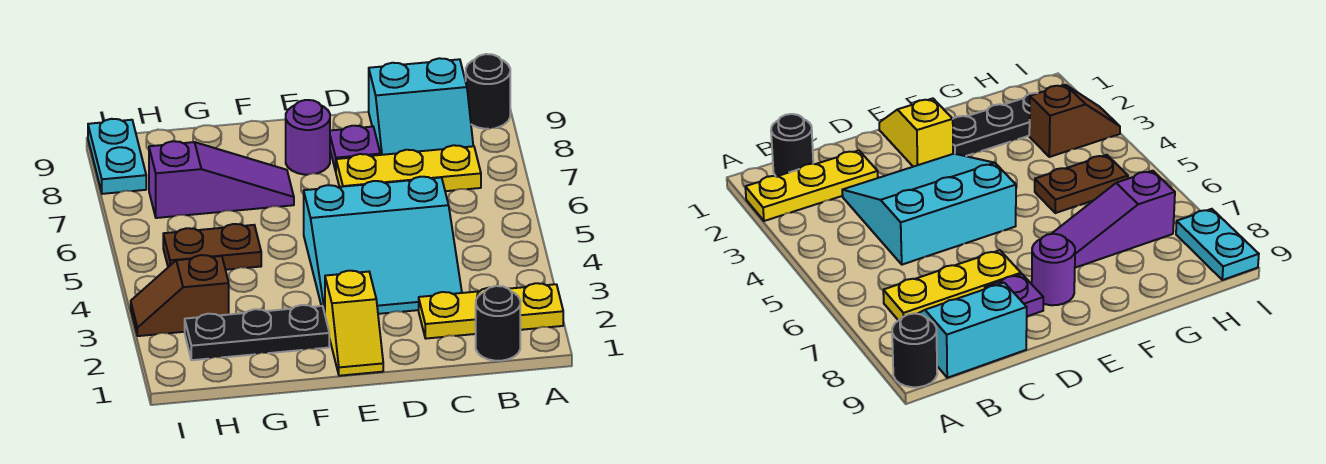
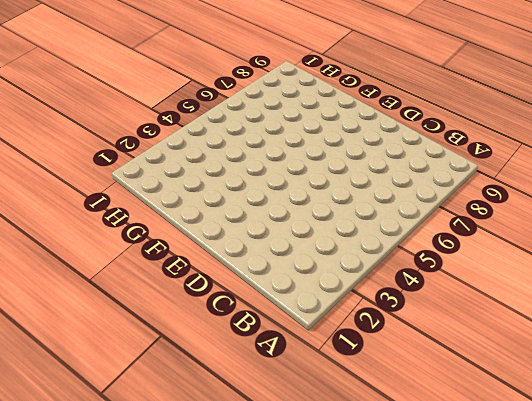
none -> yellow plate A2:C2 level 1
none -> black round brick A9 level 1
none -> black round brick B1 level 1

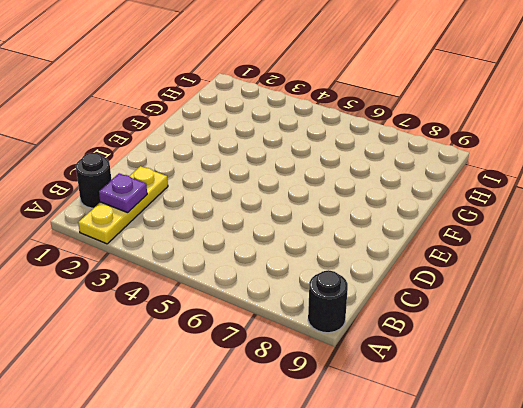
purple plate B2 level 2 -> purple plate D8 level 1
none -> yellow plate B7:D7 level 1
none -> cyan slope B8:C9 level 1 top 9
none -> cyan slope C3:E5 level 1 top 5

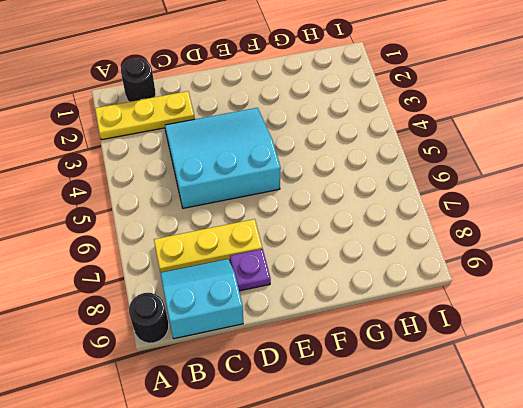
none -> yellow slope E1:E2 level 1 top 2
none -> purple round brick E8 level 1
none -> black plate F2:H2 level 1

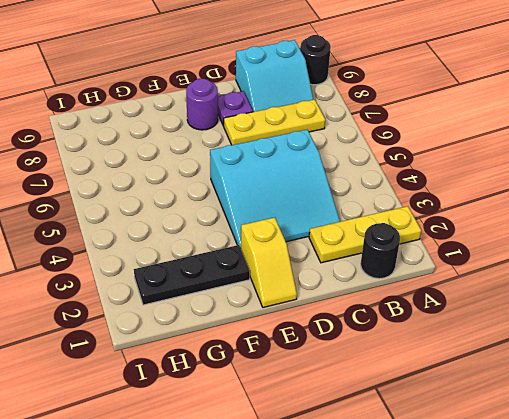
none -> purple slope F7:H7 level 1 top H
none -> brown plate G5:H5 level 1
none -> brown slope H3:I3 level 1 top H

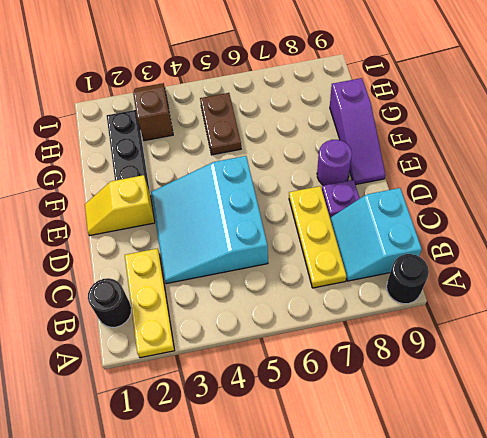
purple slope E9:G9 level 1 top G -> purple slope F7:H7 level 1 top H
none -> cyan plate I8:I9 level 1

